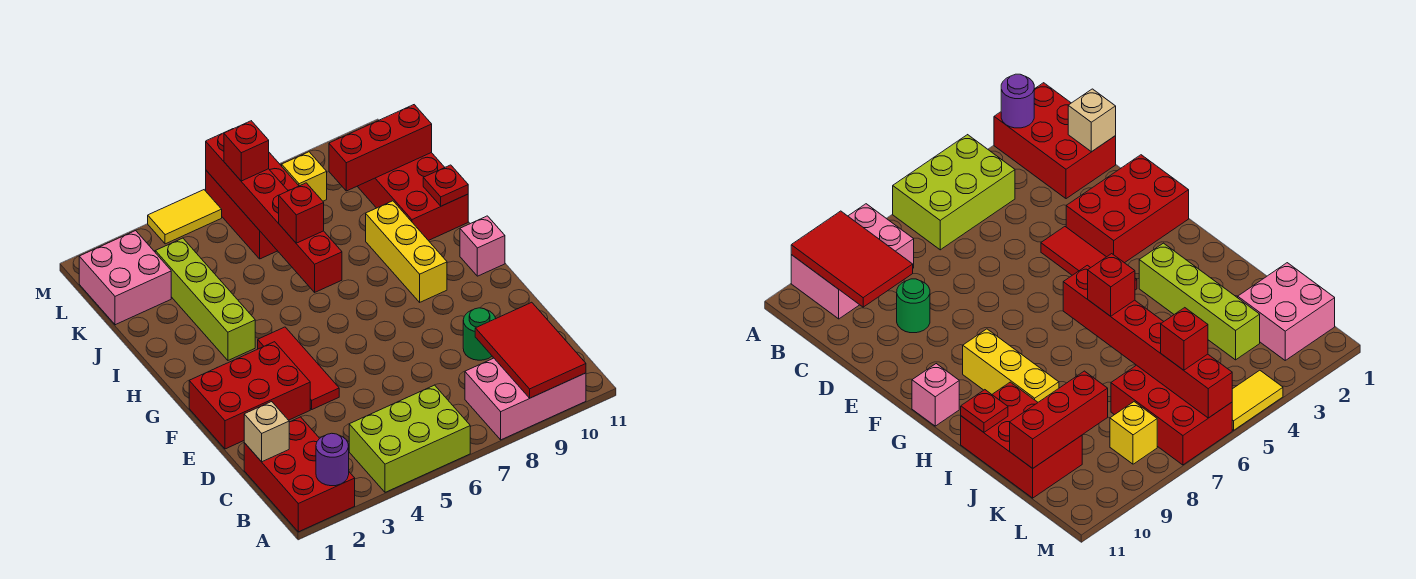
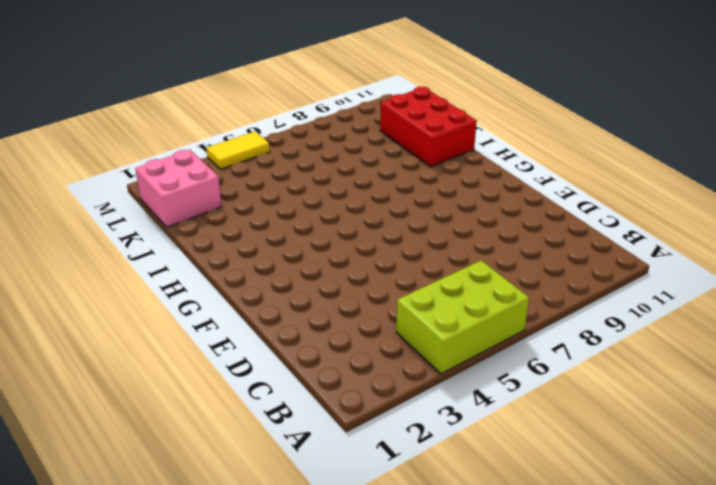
none -> red brick A1:C2 level 1
none -> pink brick A8:B10 level 1
none -> green round brick D9 level 1

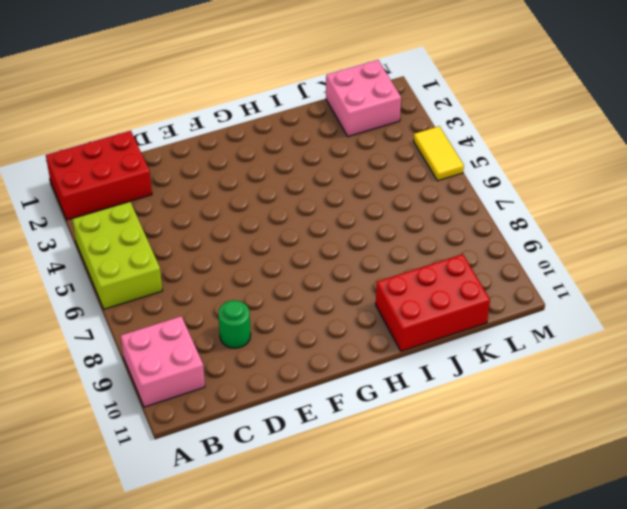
pink brick A9:B10 level 1 -> pink brick A8:B10 level 1
none -> red brick E1:F3 level 1
none -> red tile E4:G4 level 1
none -> yellow brick G9:I9 level 1

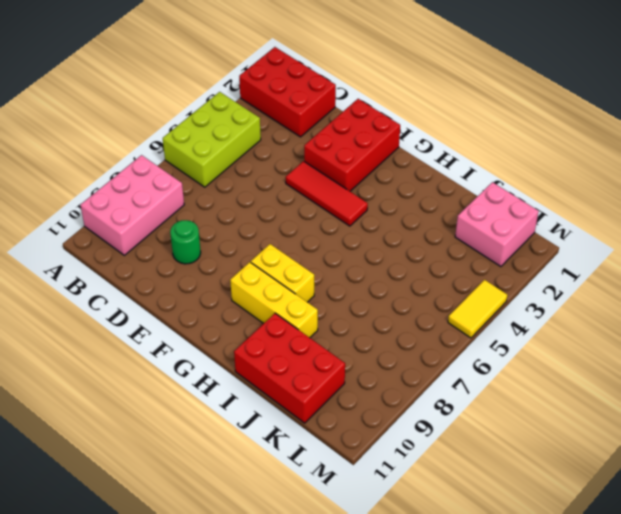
yellow brick G8:H8 level 1 -> none
none -> pink brick G11 level 1
none -> lime brick H3:K3 level 1
none -> red brick K6:M7 level 1

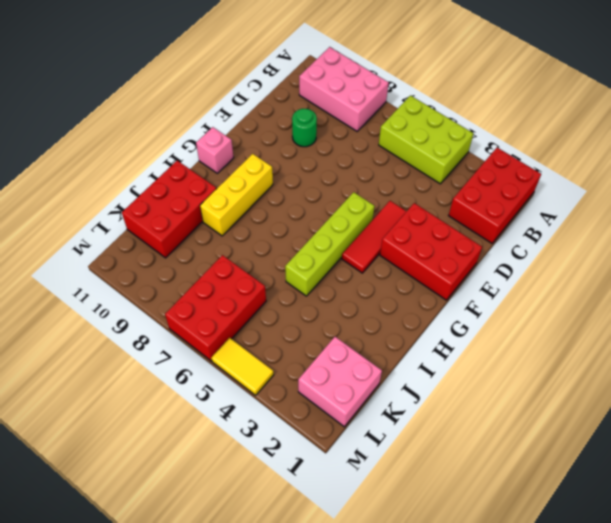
lime brick F5:I5 level 1 -> lime brick H3:K3 level 1
none -> yellow brick L8 level 1
none -> purple round brick A2 level 2
none -> red tile A9:C10 level 2

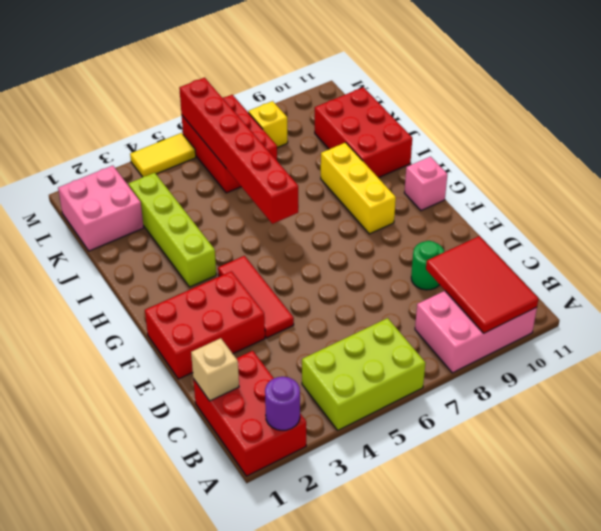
none -> red plate I11 level 2
none -> red brick K9:K11 level 2
none -> red brick I6 level 3

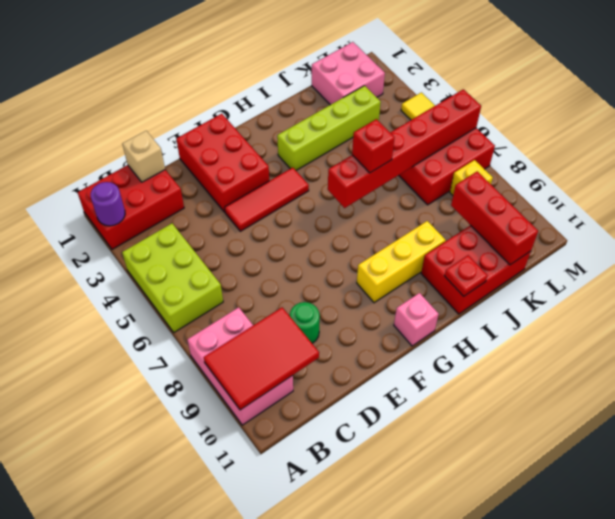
none -> red brick L6 level 3

